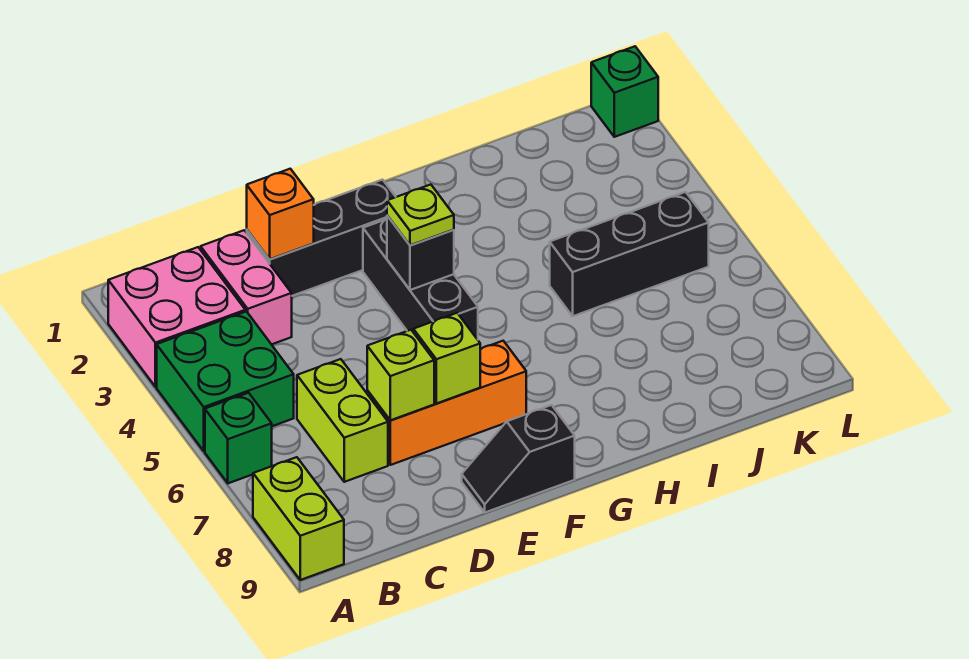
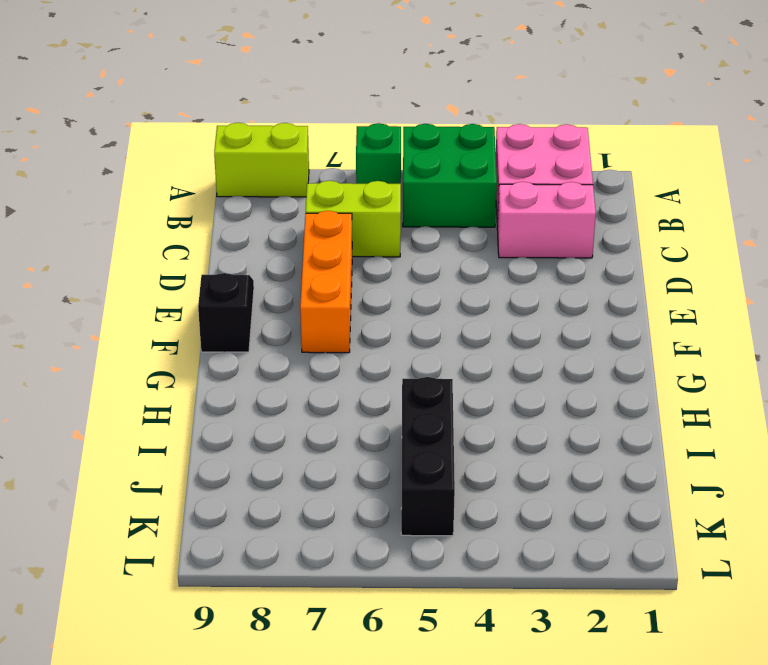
none -> black brick D2:F2 level 1
none -> black brick F3:F5 level 1
none -> green brick L1 level 1

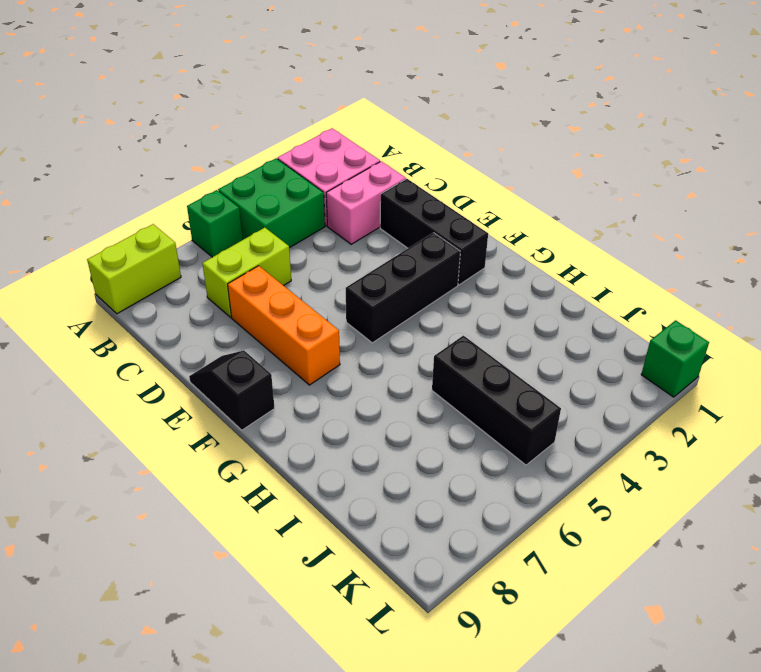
none -> orange brick D2 level 2
none -> lime brick D7 level 2
none -> lime brick E7 level 2

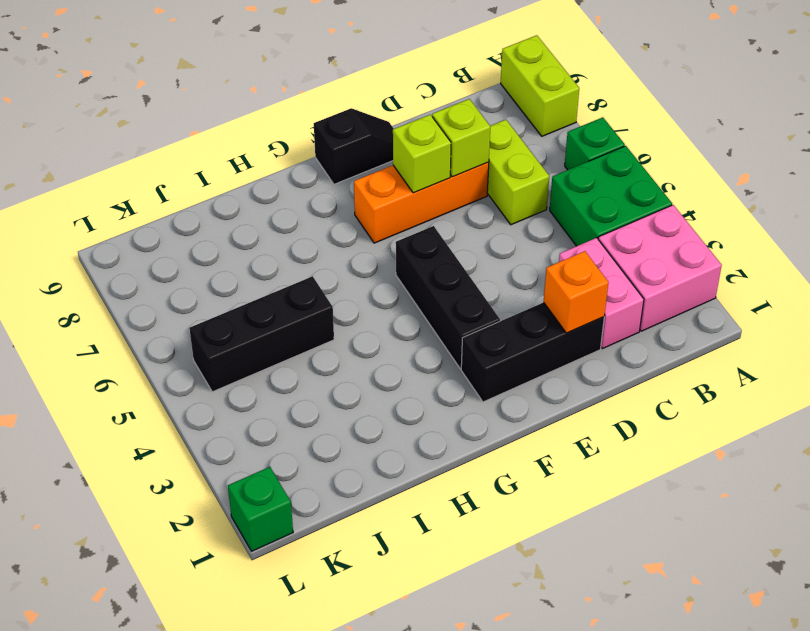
none -> black brick F4 level 2
none -> lime plate F4 level 3

